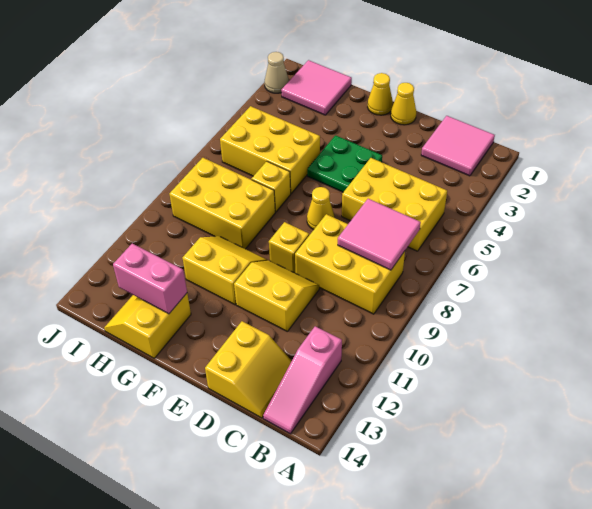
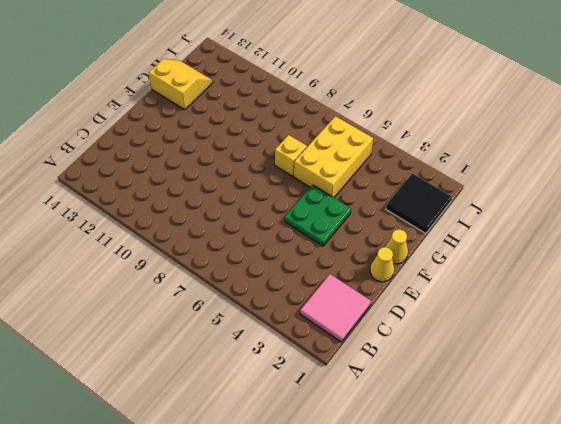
black tile H1:I2 level 1 -> pink tile H1:I2 level 1
none -> yellow brick B5:D6 level 1
none -> yellow brick B8:D9 level 1
none -> pink slope B12:B14 level 1 top 12

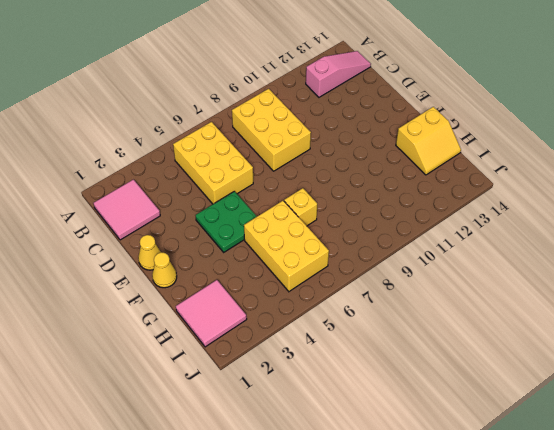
none -> yellow slope C13:D14 level 1 top D
none -> yellow slope D10:E11 level 1 top 11
none -> yellow cone E7 level 1

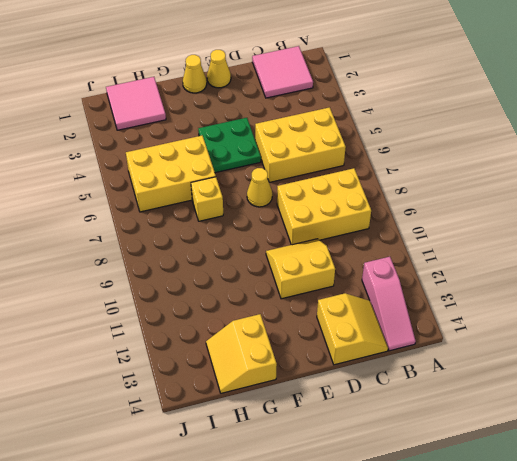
none -> yellow brick E9 level 1
none -> yellow slope F10:G11 level 1 top 11
none -> yellow brick G8:I9 level 1

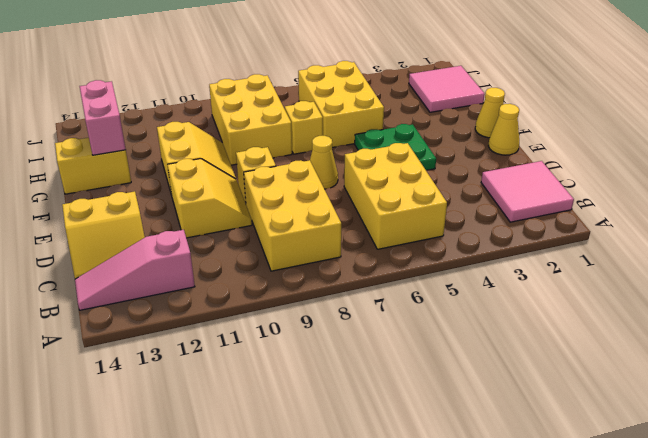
none -> tan cone J2 level 1
none -> pink tile B7:C8 level 2

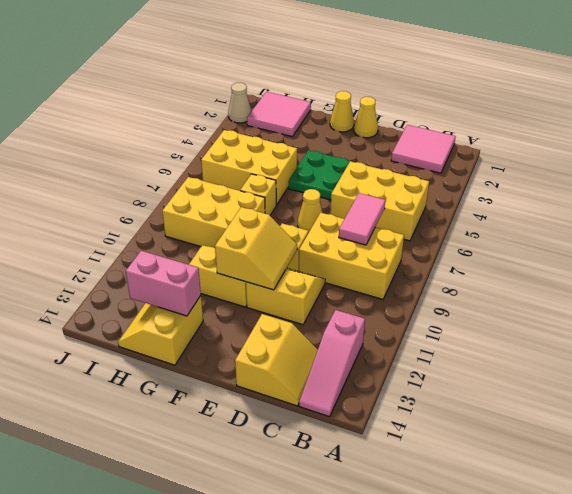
pink tile C7:C8 level 2 -> pink tile B7:C8 level 2
yellow slope E10:F11 level 2 top F -> none

